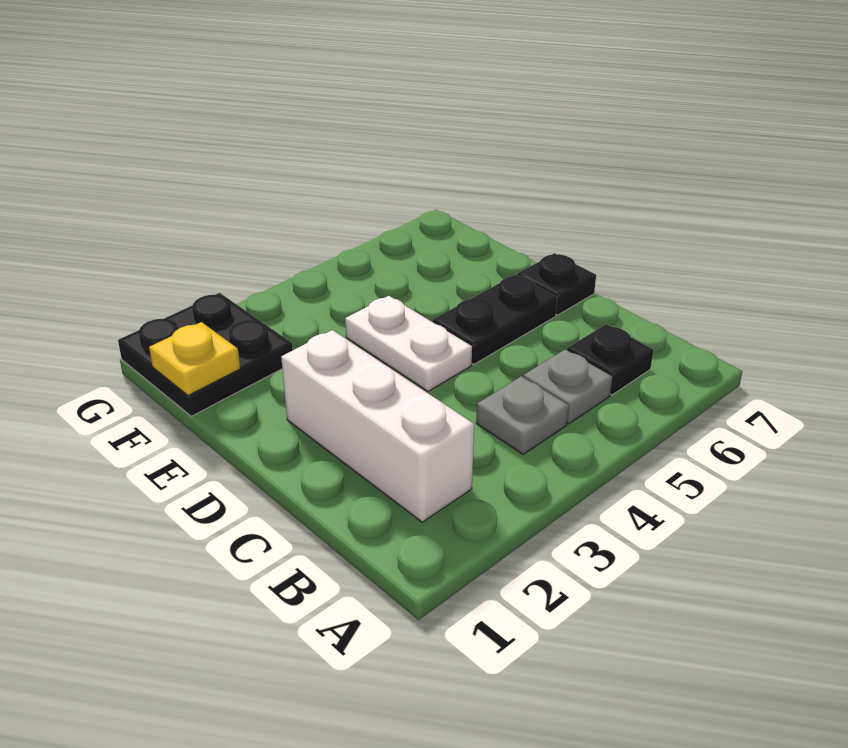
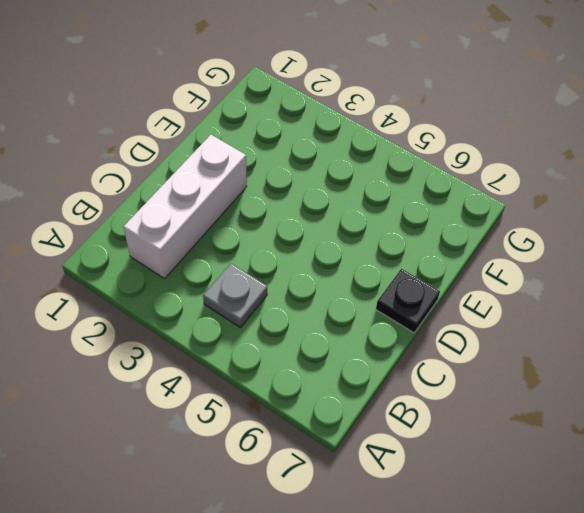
none -> grey plate B5 level 1
none -> black plate B6 level 1

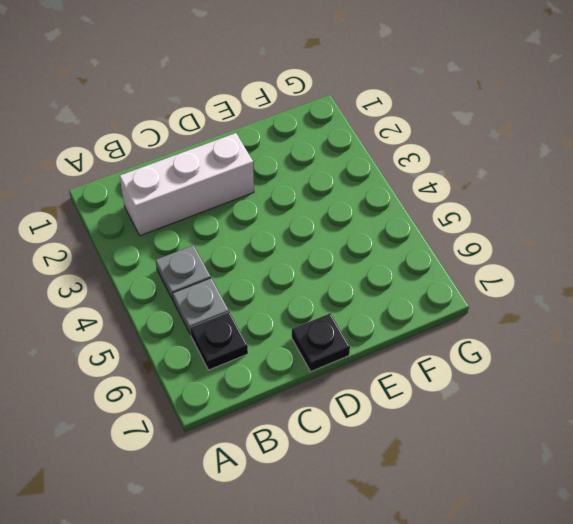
none -> white plate D4:E4 level 1
none -> black plate D5:D6 level 1

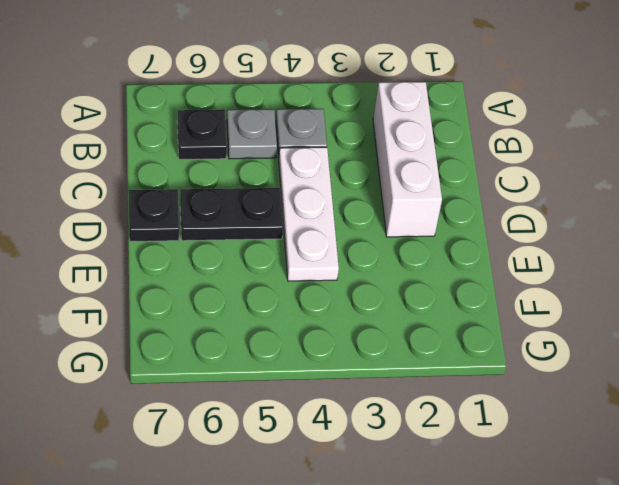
white plate C4:E4 level 1 -> white plate D4:E4 level 1
none -> black plate F1:G2 level 1
none -> yellow plate F1 level 2

